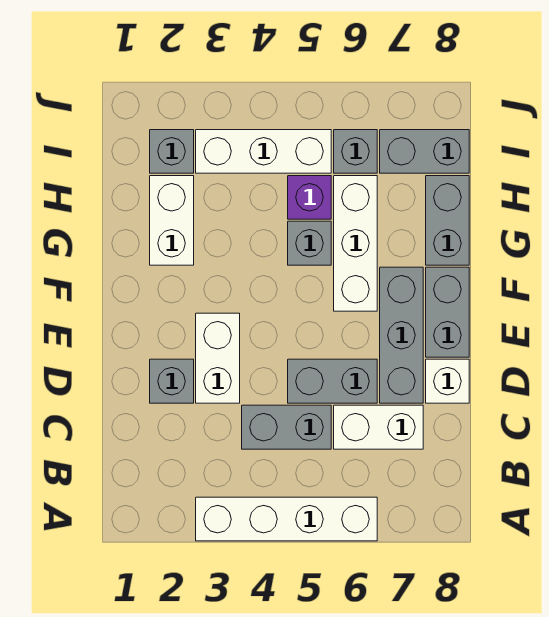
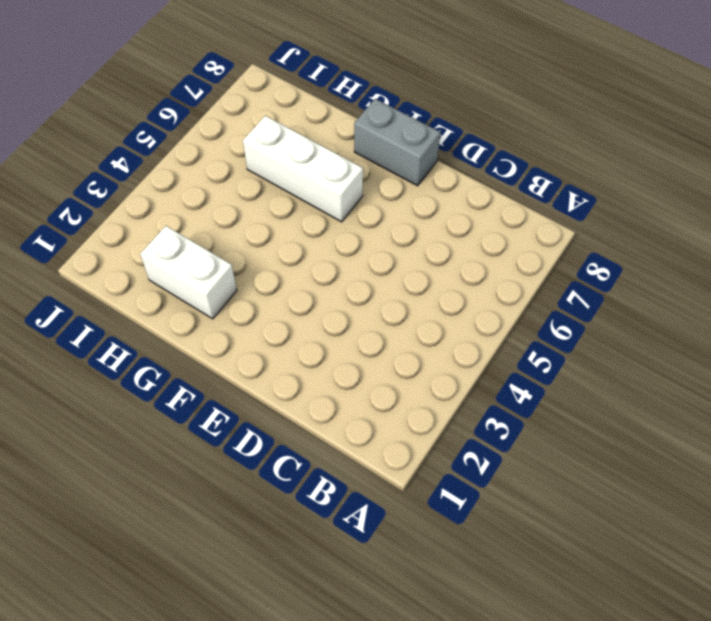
none -> white brick A3:A6 level 1
none -> grey brick C4:C5 level 1
none -> white brick C6:C7 level 1

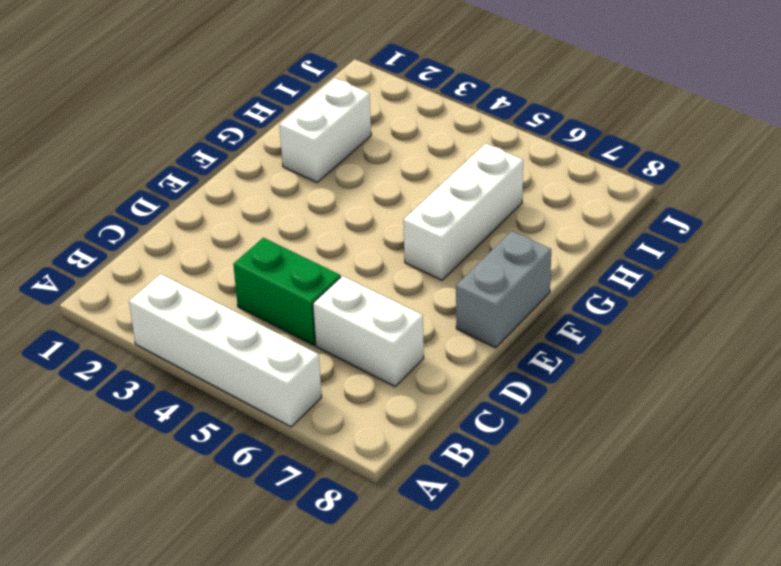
green brick C4:C5 level 1 -> grey brick C4:C5 level 1
none -> grey brick D2 level 1
none -> white brick D3:E3 level 1
none -> grey brick D5:D6 level 1

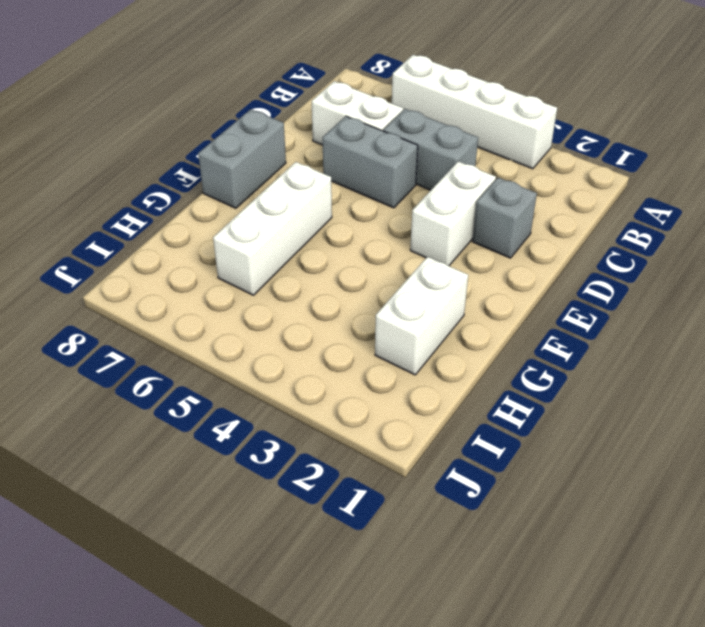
none -> grey brick D7:F7 level 1
none -> white brick D8 level 1
none -> grey brick G5 level 1

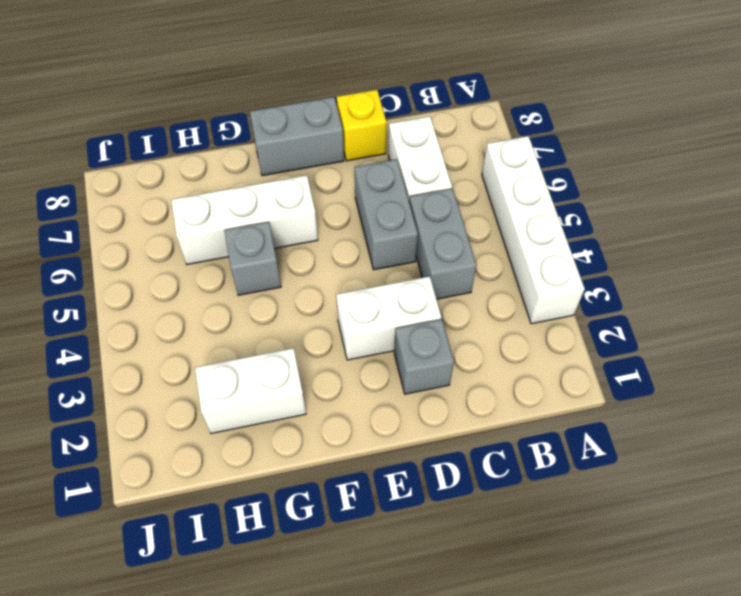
yellow brick D8 level 1 -> white brick D8 level 1
none -> grey brick D7:F7 level 1
none -> grey brick G8:H8 level 1
none -> purple brick H5 level 1

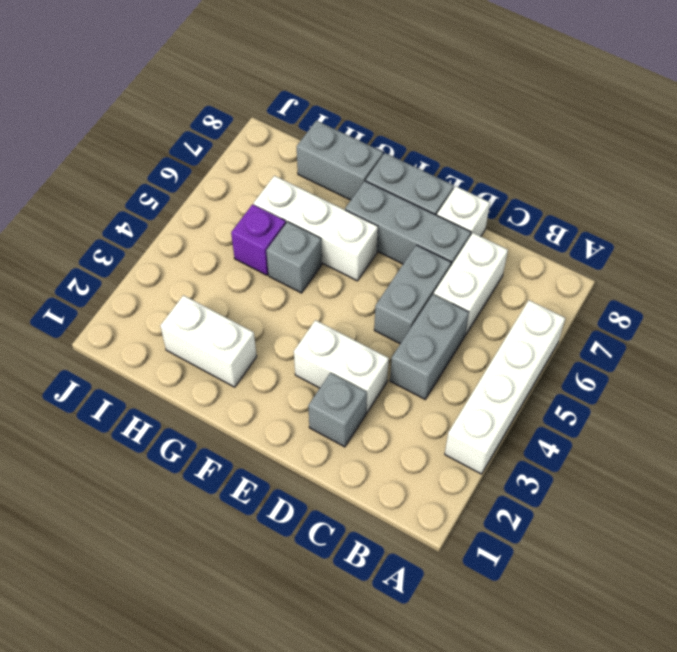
none -> grey brick I2 level 1
none -> white brick I3:I5 level 1
none -> grey brick I6 level 1

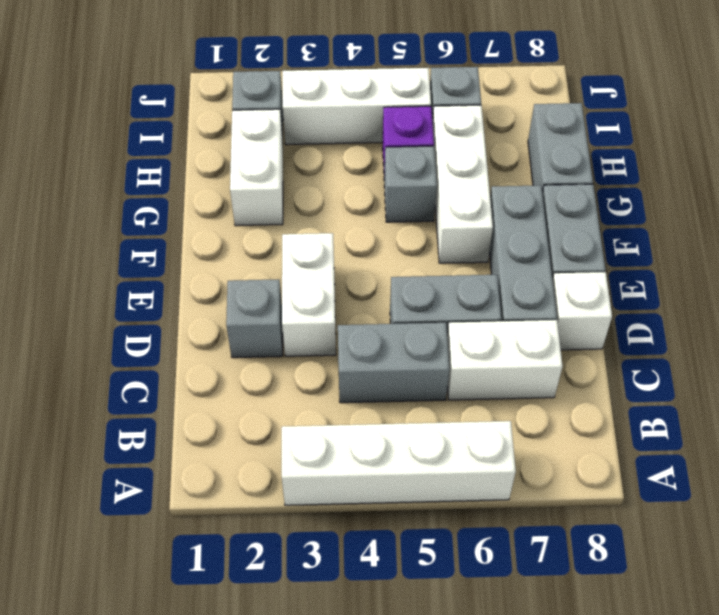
none -> grey brick I7:I8 level 1

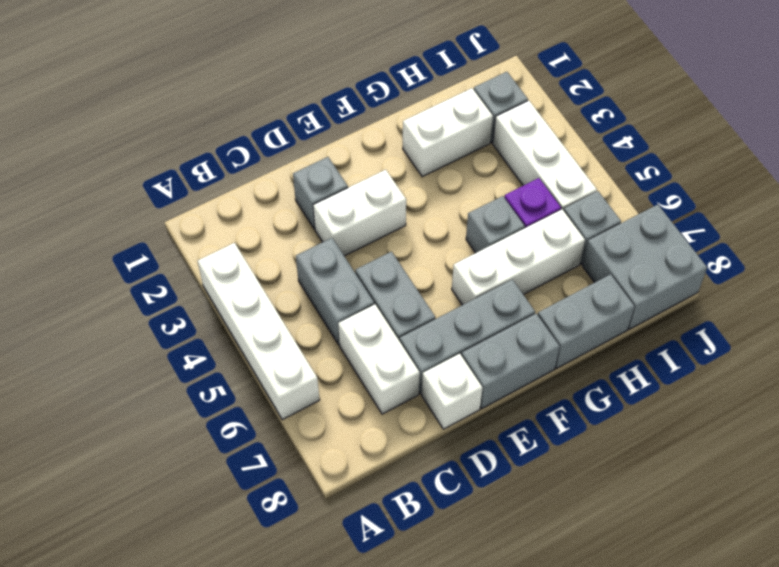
grey brick I7:J8 level 1 -> grey brick I7:I8 level 1

